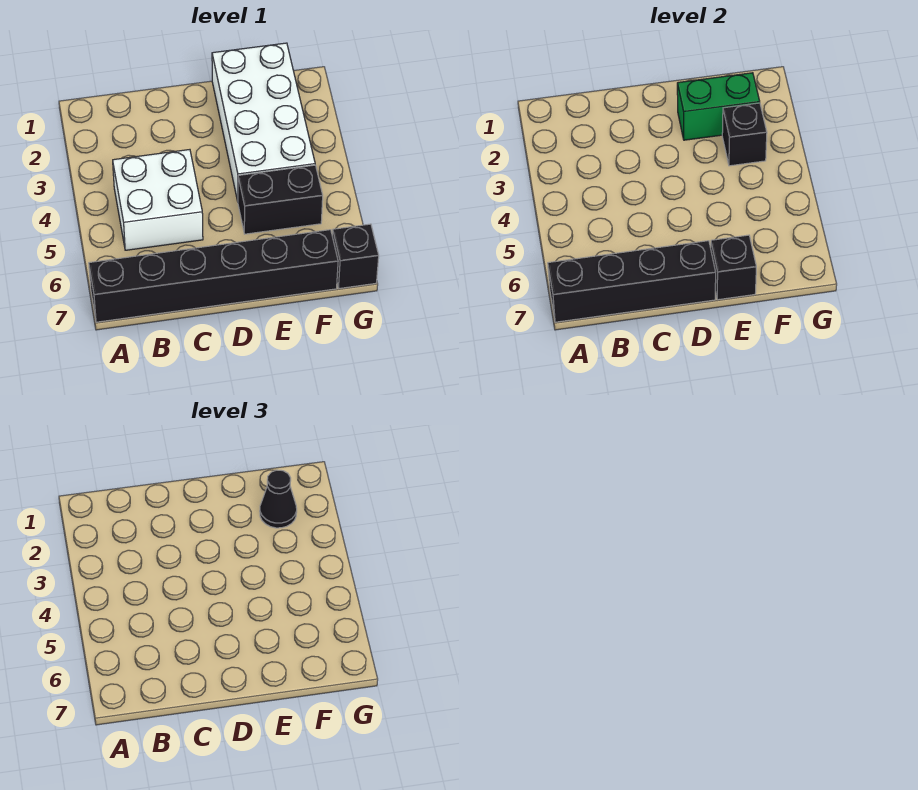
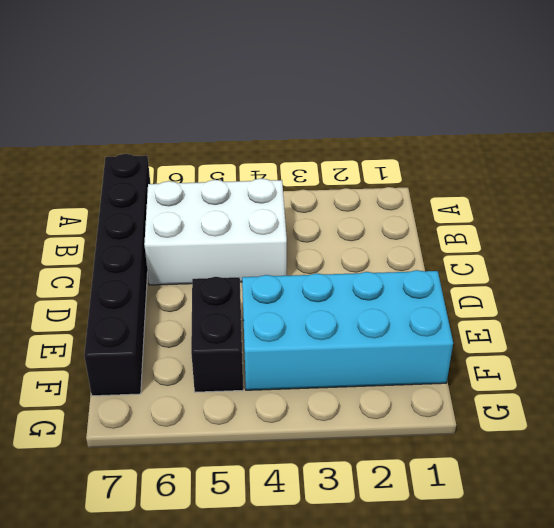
white brick B4:C6 level 1 -> white brick B4:C5 level 1
cyan brick E1:F4 level 1 -> white brick E1:F4 level 1
none -> black brick G7 level 1
none -> black brick A7:D7 level 2

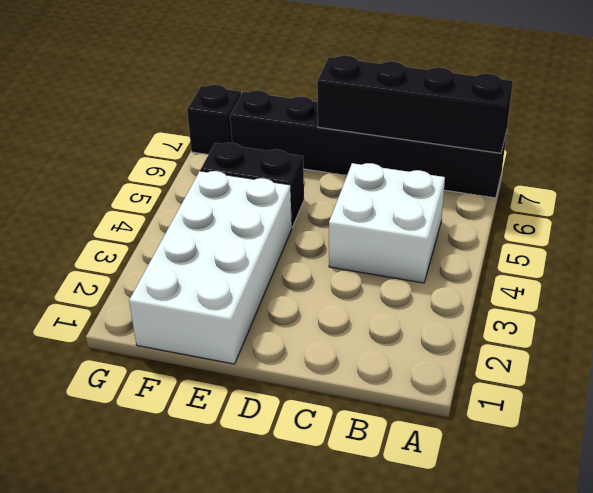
none -> green brick E2:F2 level 2
none -> black brick E7 level 2

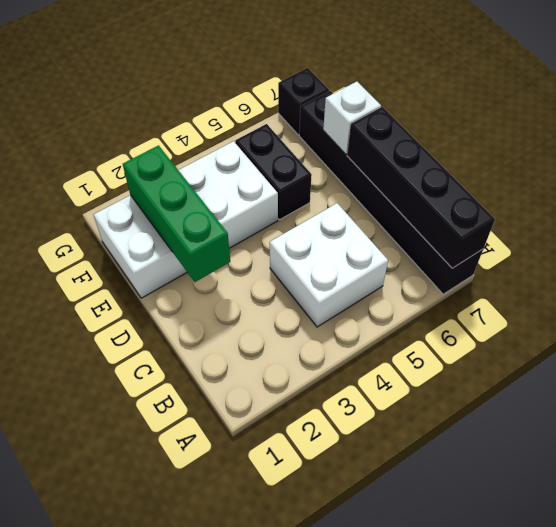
green brick D2:F2 level 2 -> green brick E2:F2 level 2
white brick E7 level 2 -> black brick E7 level 2
none -> black brick F3 level 2
none -> black cone F2 level 3

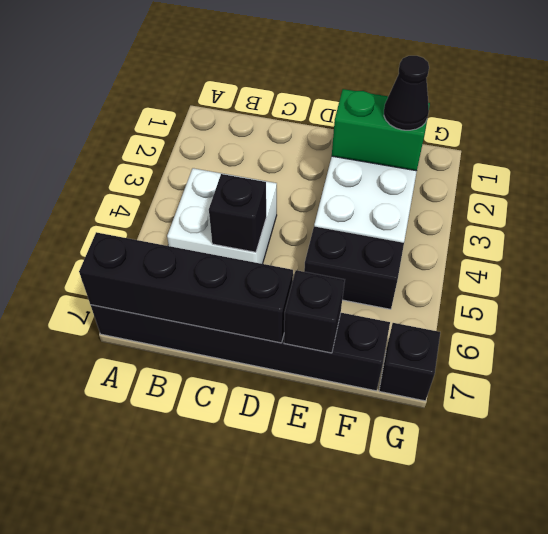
black brick C5 level 2 -> black brick F3 level 2

